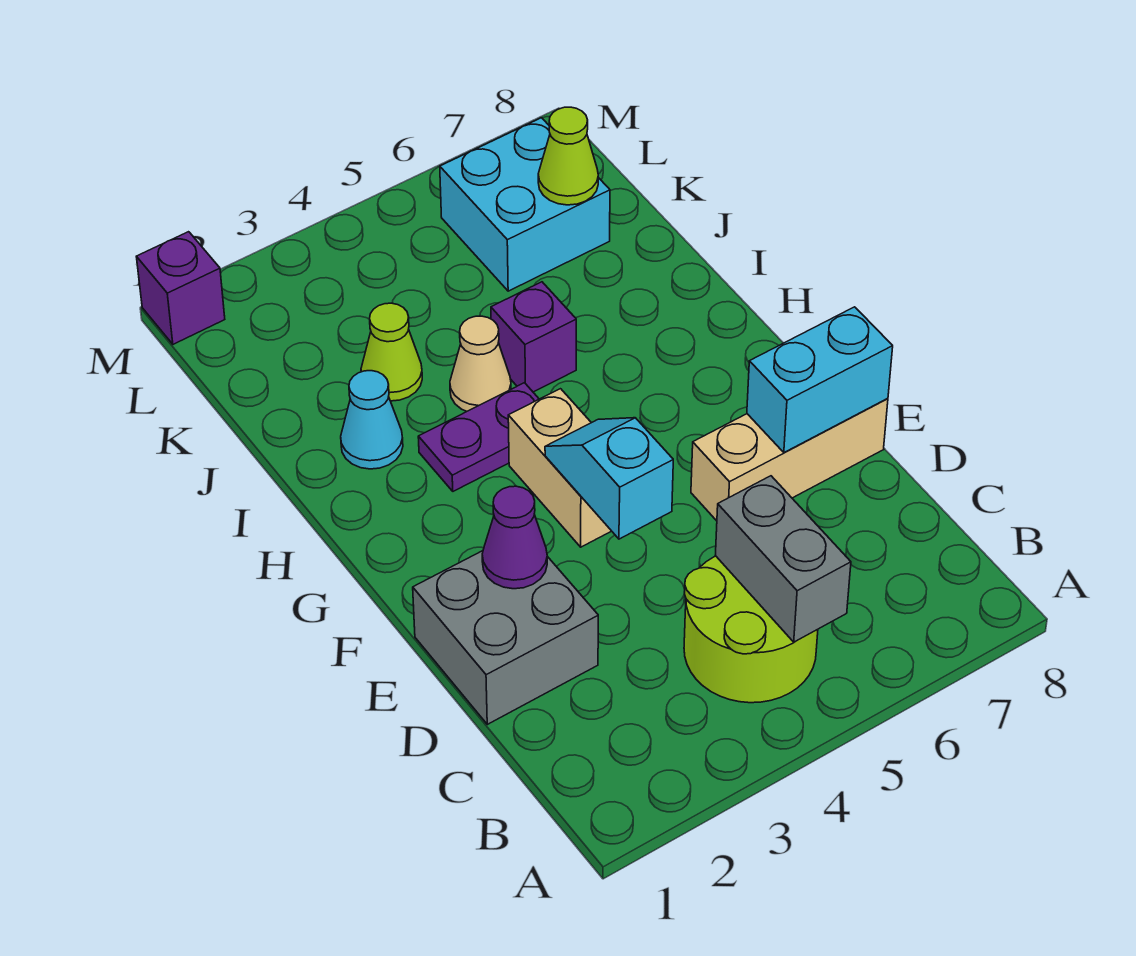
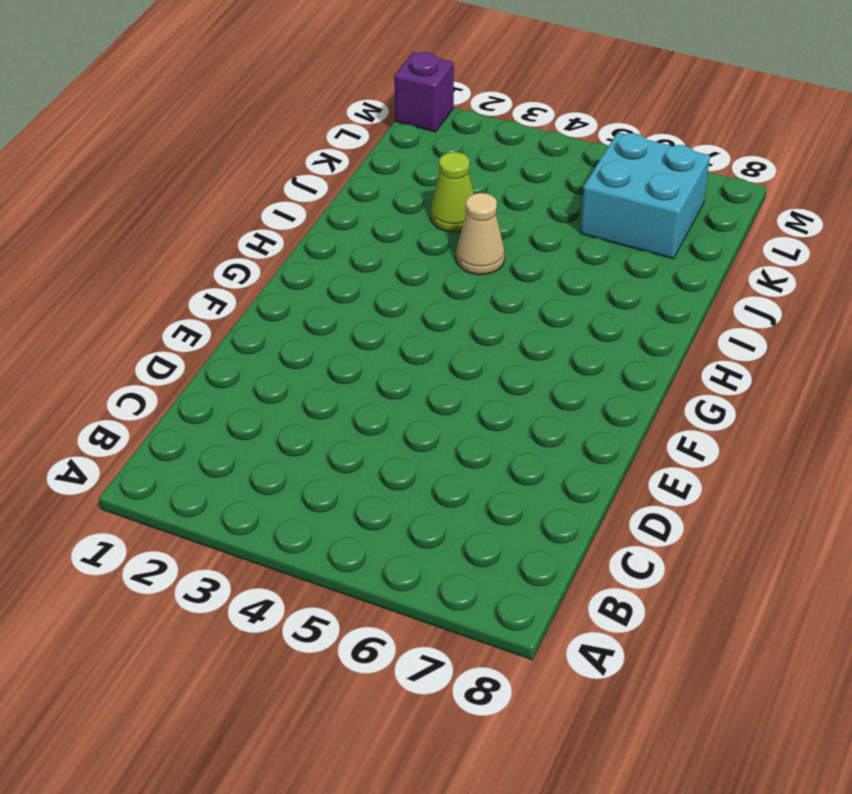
none -> lime round brick B4:C5 level 1
none -> grey brick D1:E2 level 1
none -> tan brick E6:E8 level 1

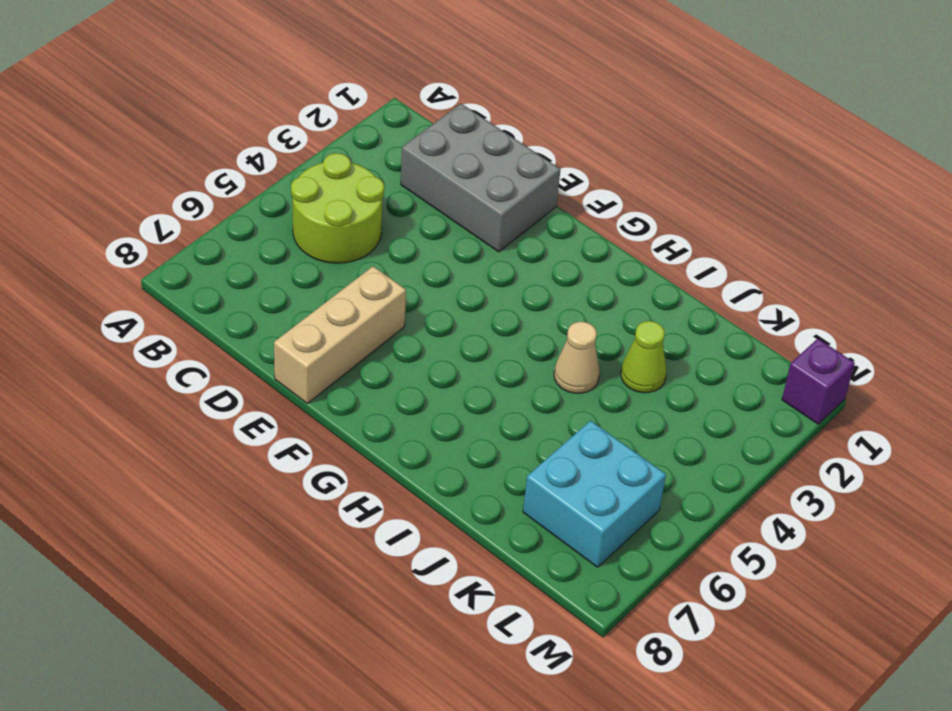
grey brick C1:E2 level 1 -> grey brick D1:E2 level 1
none -> tan brick F4:G4 level 1
none -> purple plate H3:H4 level 1
none -> cyan cone I2 level 1

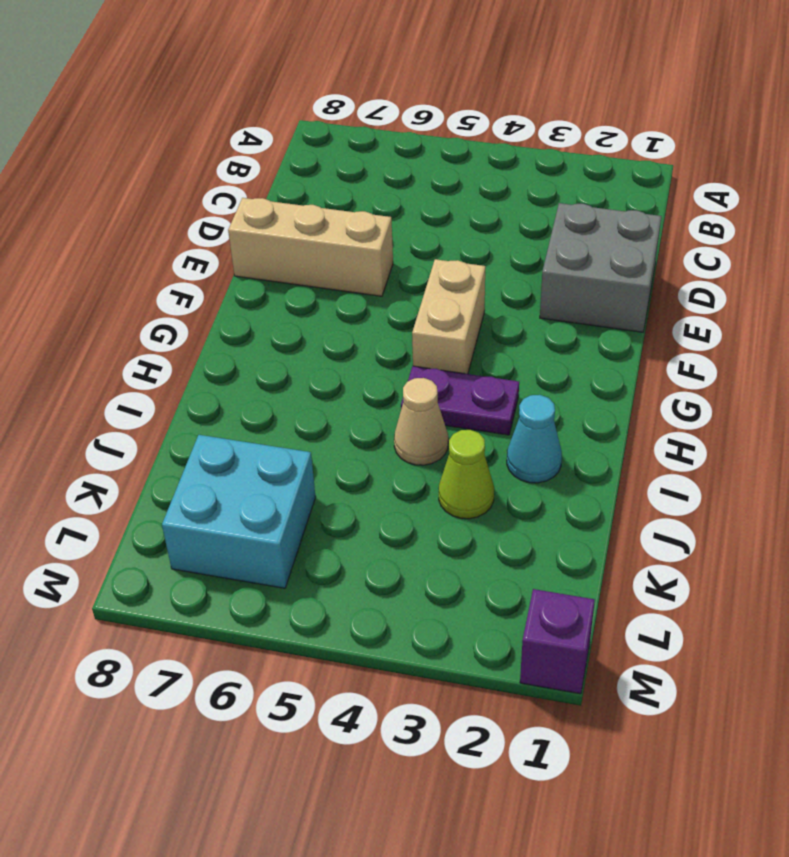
none -> lime round brick B4:C5 level 1
none -> purple brick I5 level 1
none -> grey brick B5:C5 level 2

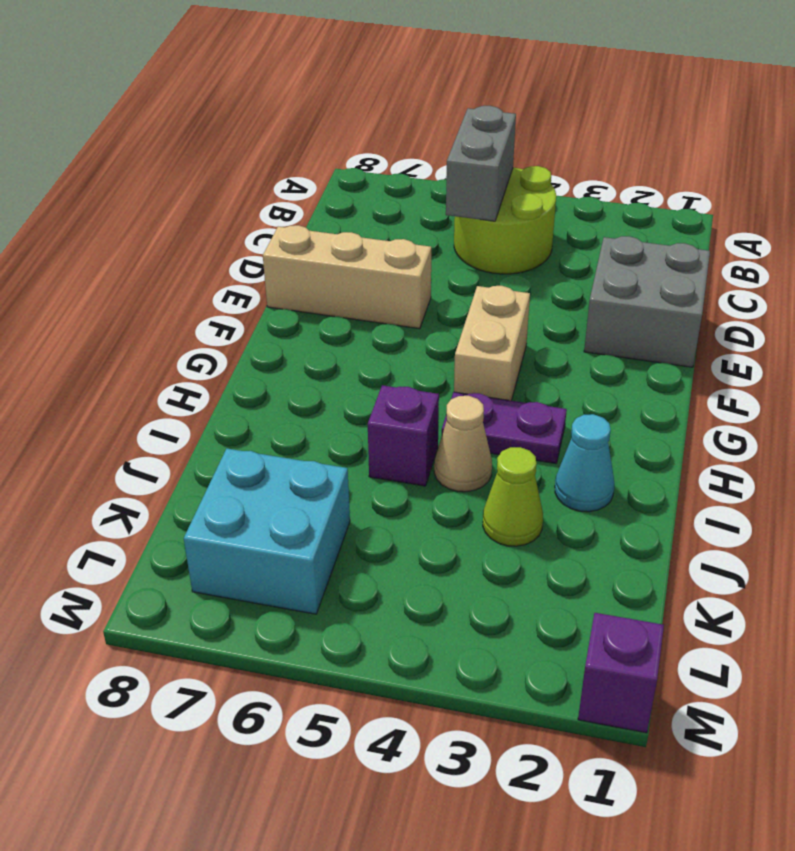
none -> purple cone E2 level 2
none -> cyan slope E4:F4 level 2 top E
none -> cyan brick E7:E8 level 2

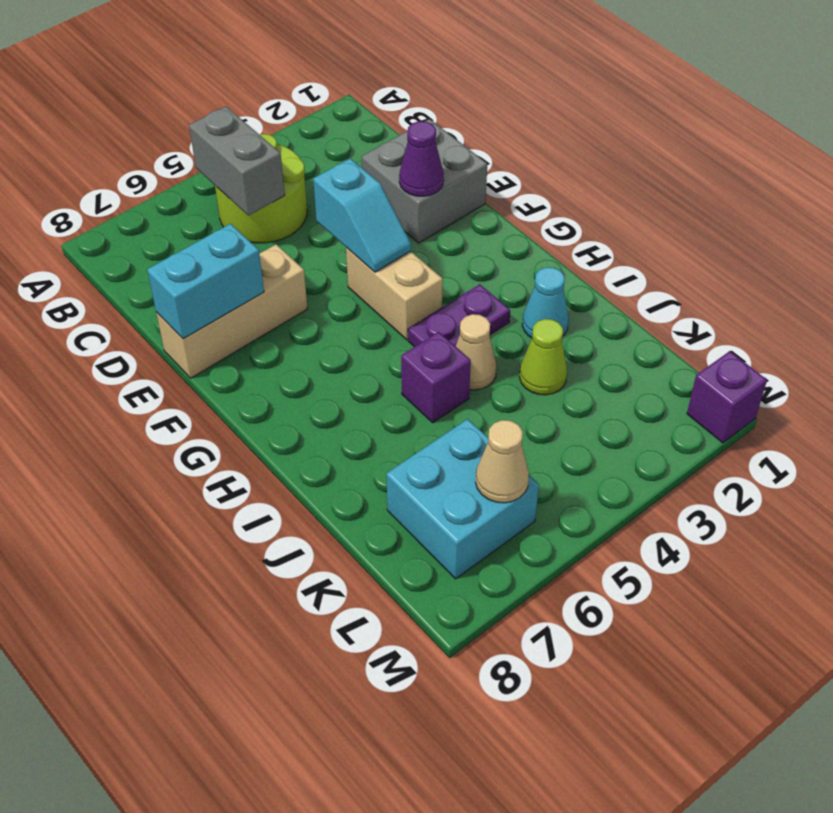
tan cone L6 level 2 -> none
none -> lime cone K7 level 2

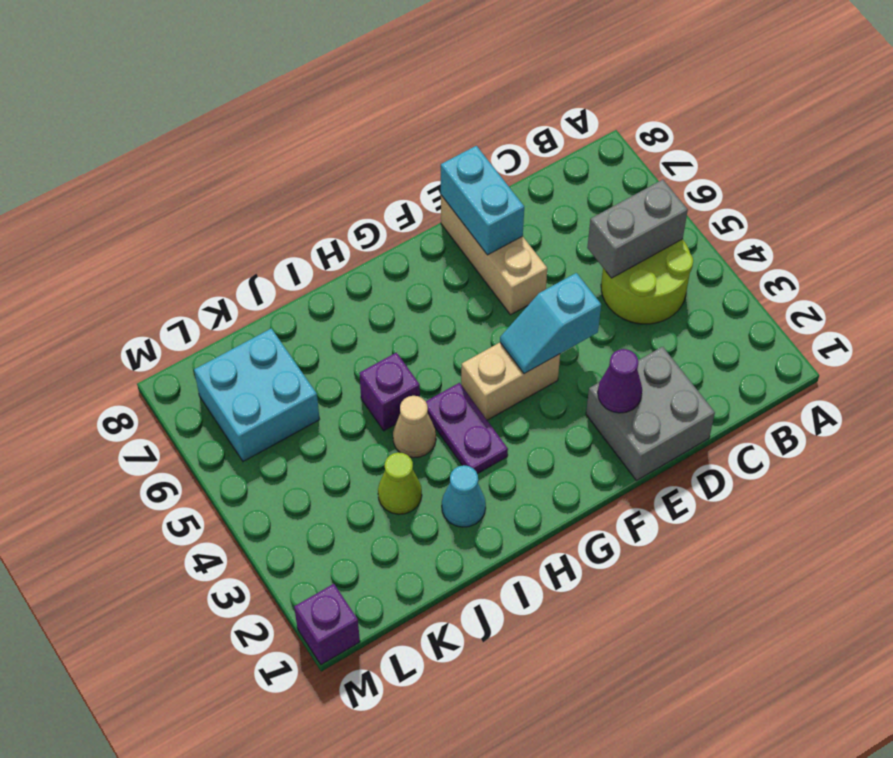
none -> lime cone K7 level 2

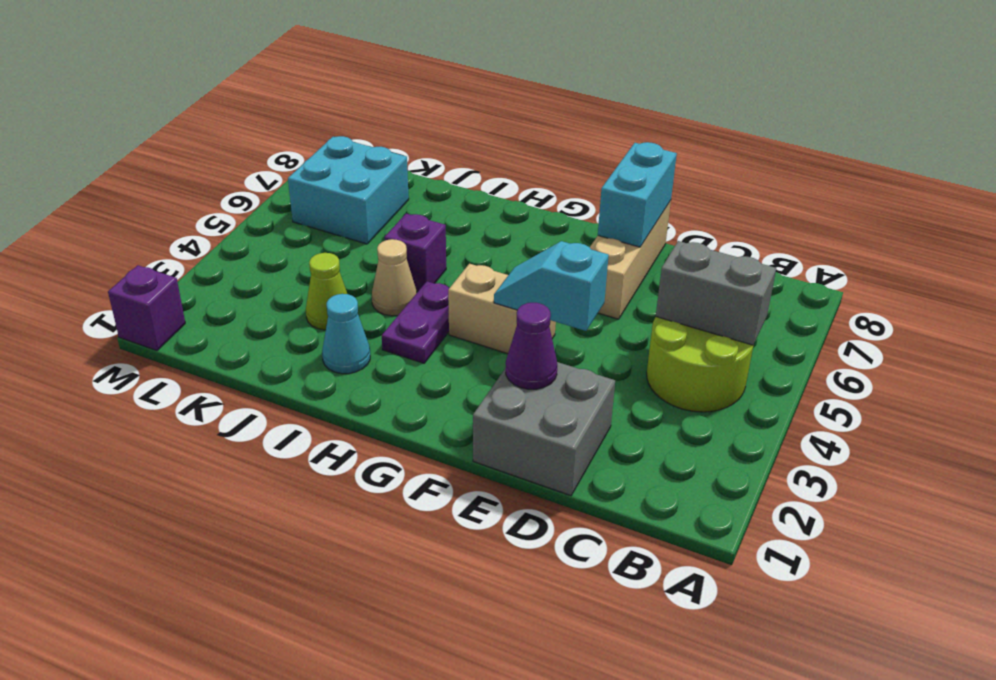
none -> lime cone K7 level 2

